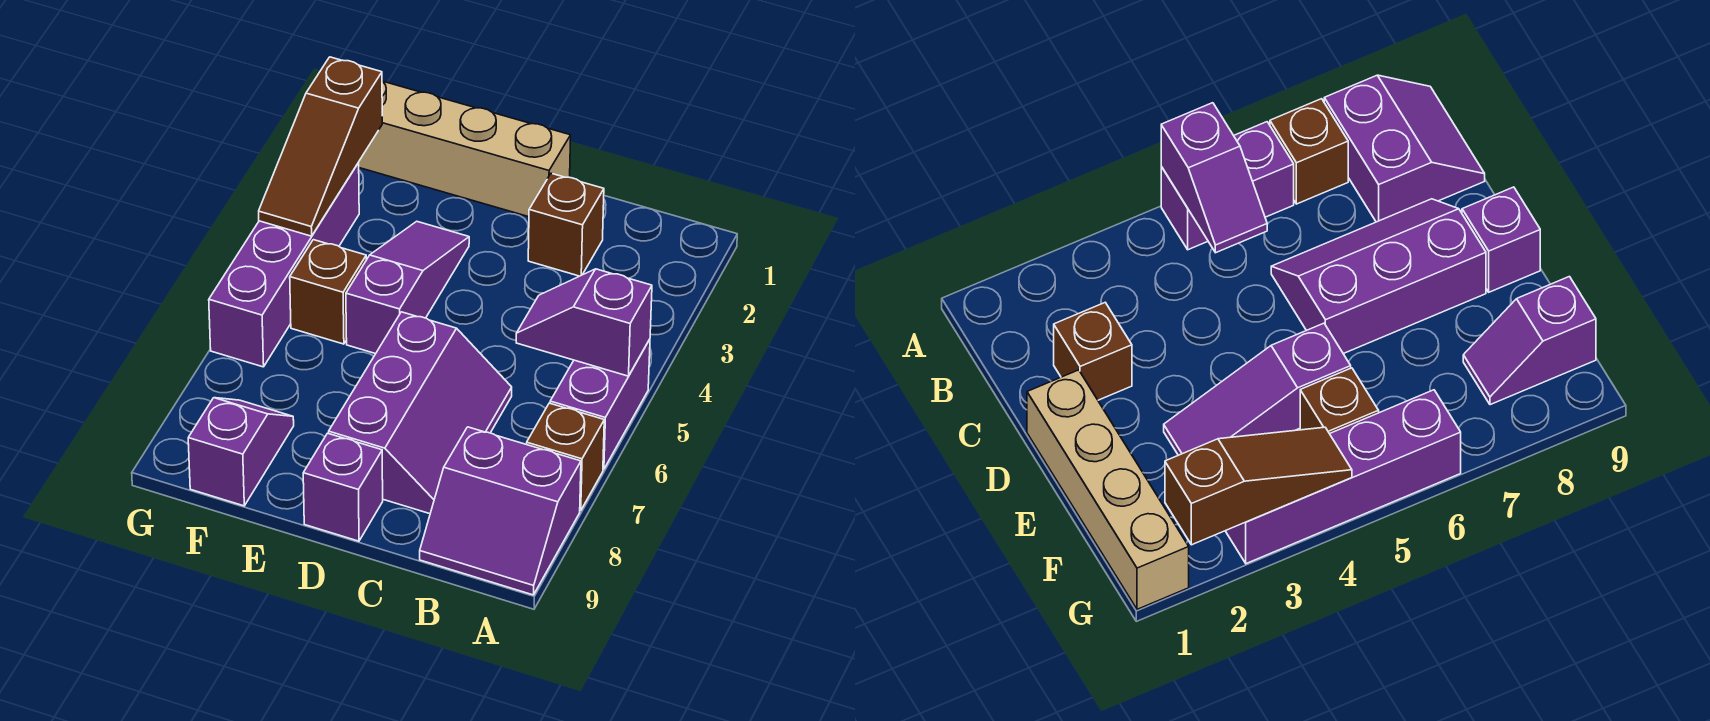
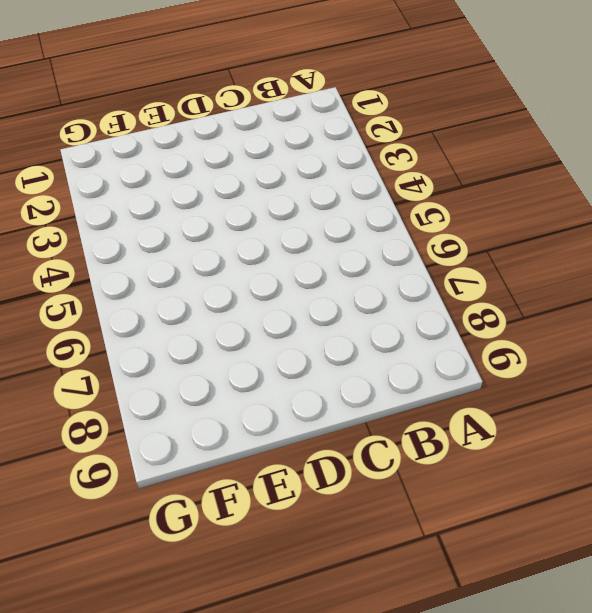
none -> purple brick A5:A6 level 1
none -> brown brick A7 level 1
none -> purple slope A8:B9 level 1 top 8

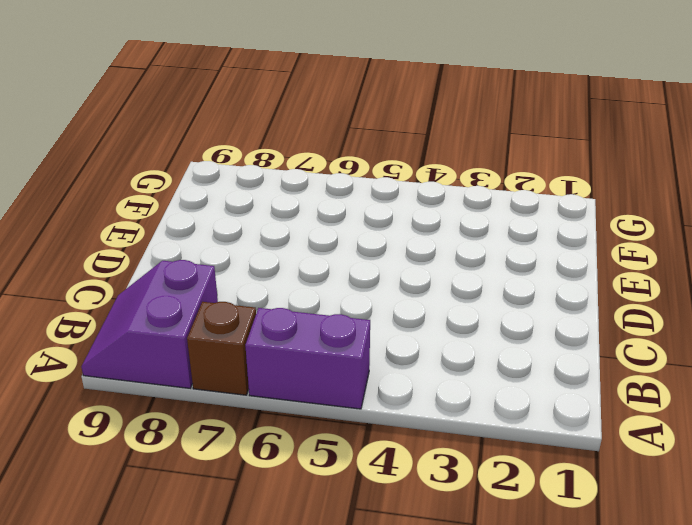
none -> brown brick C2 level 1
none -> purple slope C6:D8 level 1 top D
none -> tan brick D1:G1 level 1

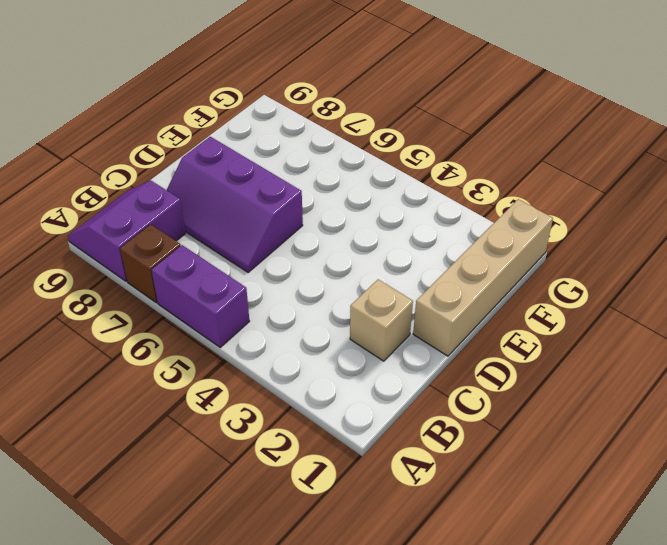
tan brick C2 level 1 -> brown brick C2 level 1
none -> purple brick D9 level 1
none -> purple slope E3:E5 level 1 top 5
none -> brown brick F5 level 1

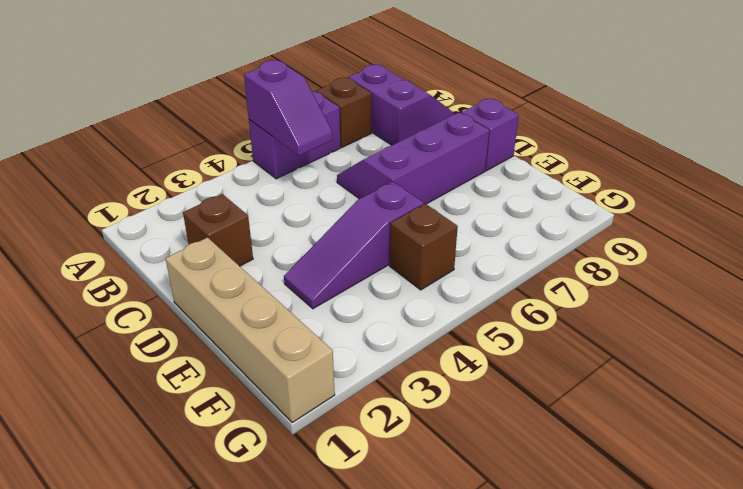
none -> purple slope F8:F9 level 1 top 9
none -> purple brick G3:G6 level 1
none -> brown slope G2:G4 level 2 top 2

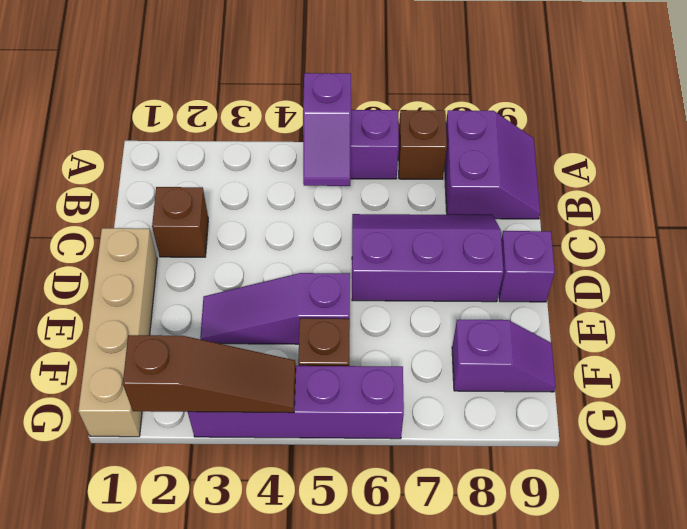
purple slope F8:F9 level 1 top 8 -> purple slope F8:F9 level 1 top 9

